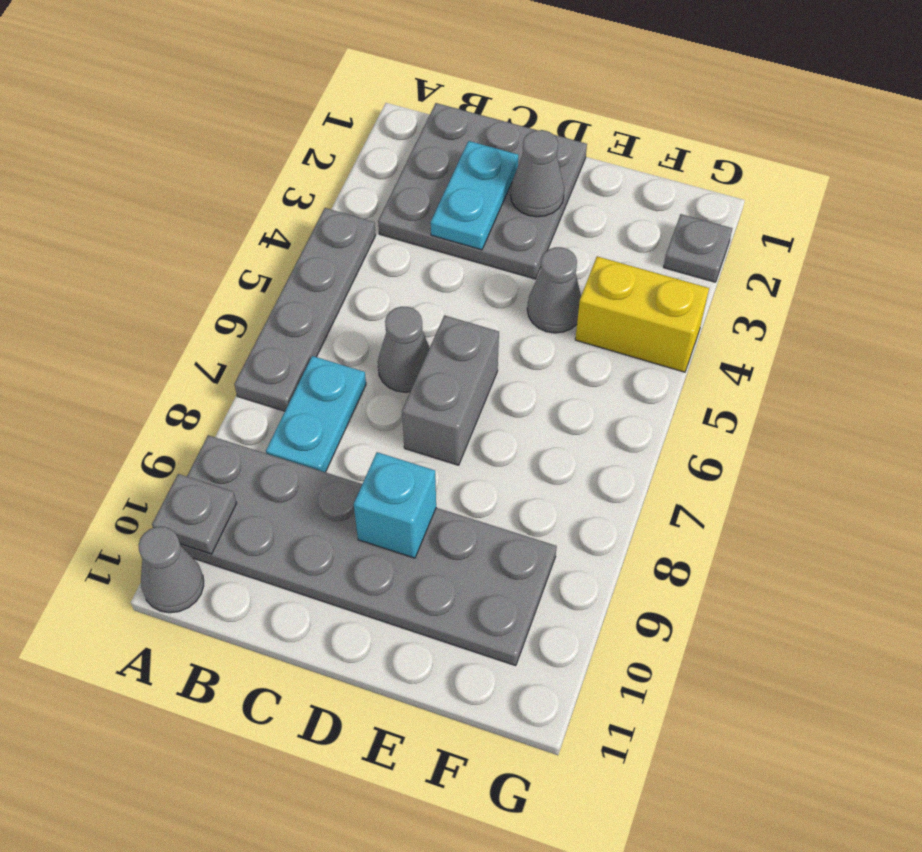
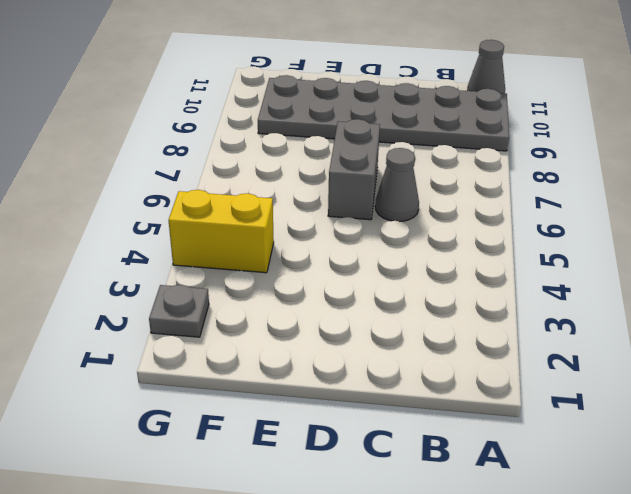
none -> grey plate A4:A7 level 1
none -> grey plate B1:D3 level 1
none -> cyan plate B7:B8 level 1

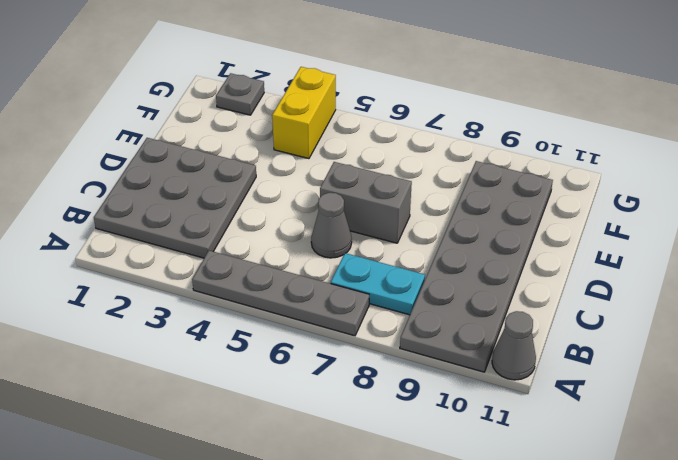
none -> grey cone E4 level 1
none -> grey plate A10 level 2
none -> cyan plate C2:C3 level 2

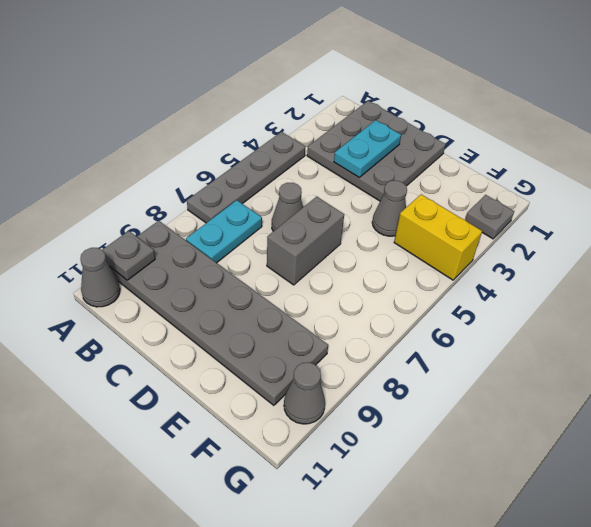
grey cone G10 level 1 -> grey cone D2 level 2
none -> cyan brick D9 level 2

